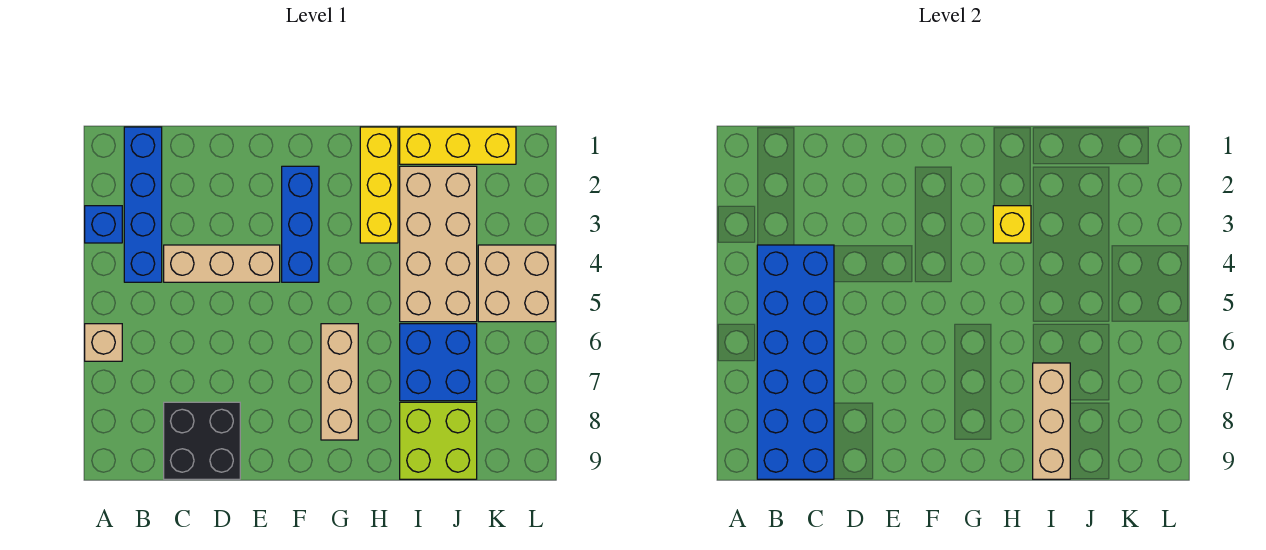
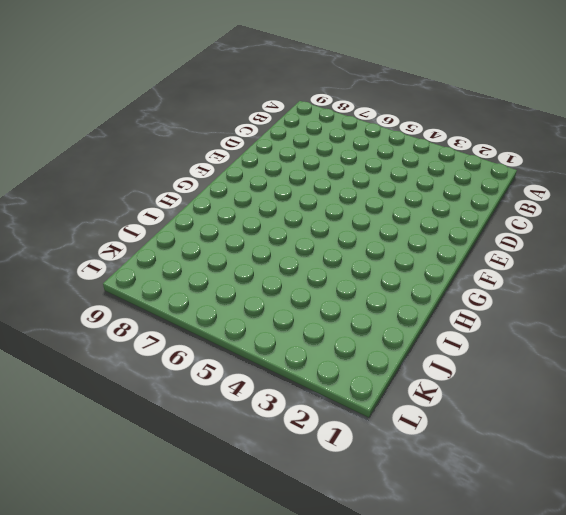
none -> blue brick A3 level 1
none -> tan brick A6 level 1
none -> blue brick B1:B4 level 1

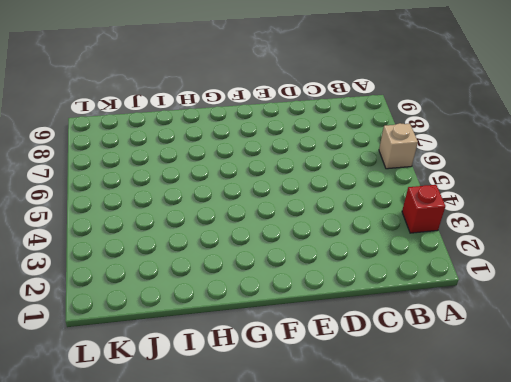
red brick A3 level 1 -> blue brick A3 level 1
none -> blue brick B1:B4 level 1
none -> tan brick C4:E4 level 1
none -> black brick C8:D9 level 1

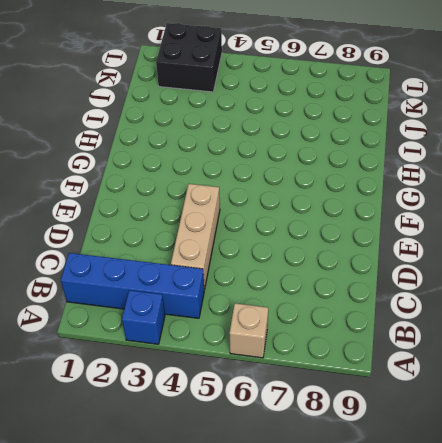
black brick K2:L3 level 1 -> black brick C8:D9 level 1
none -> blue brick F2:F4 level 1
none -> tan brick G6:G8 level 1
none -> yellow brick H1:H3 level 1

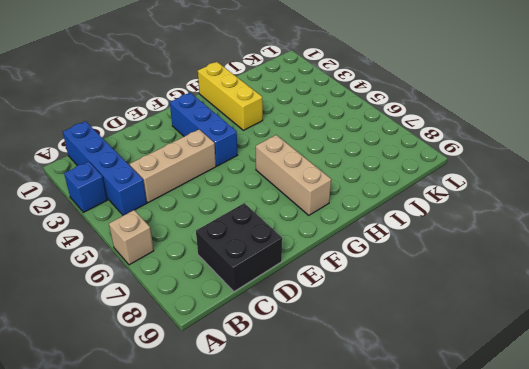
none -> yellow brick I1:K1 level 1
none -> tan brick I2:J5 level 1
none -> blue brick I6:J7 level 1

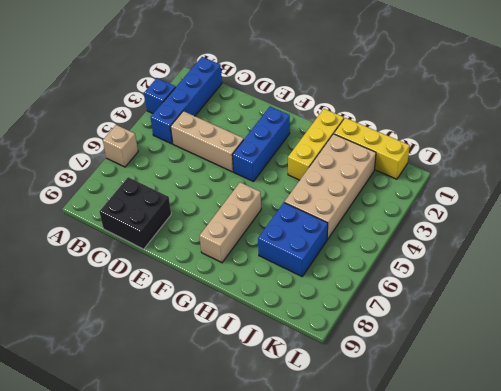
none -> lime brick I8:J9 level 1
none -> tan brick K4:L5 level 1
none -> blue brick B4:C9 level 2

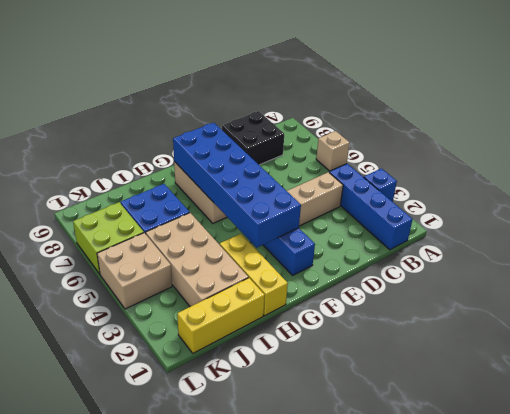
blue brick F3:G8 level 2 -> blue brick B4:C9 level 2
lime brick K6:L7 level 1 -> lime brick I8:J9 level 1
none -> yellow brick H3 level 2
none -> tan brick I7:I9 level 2

